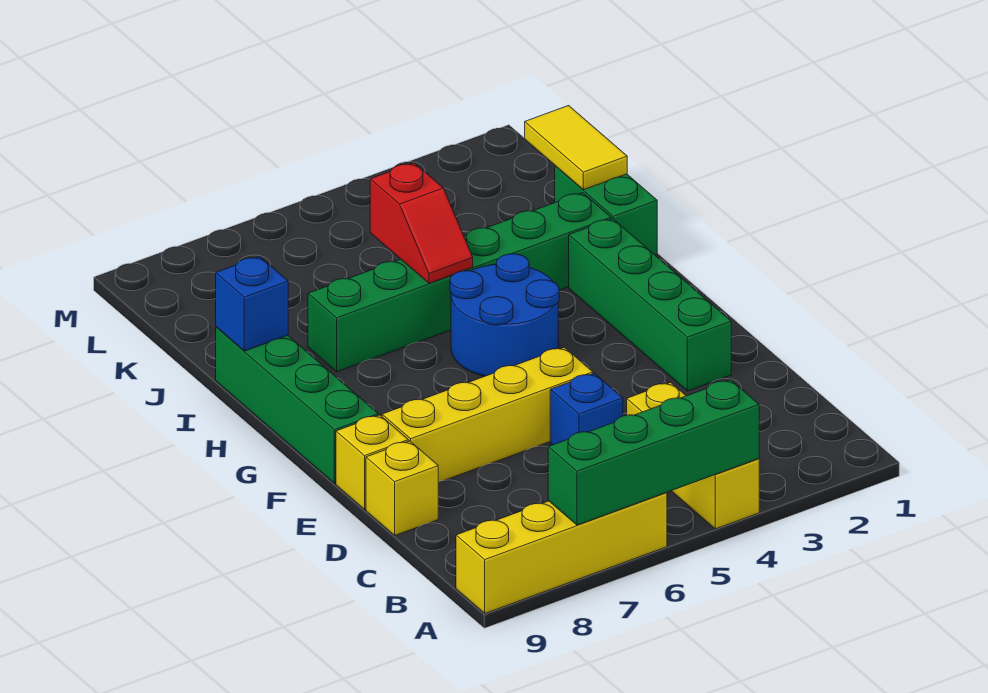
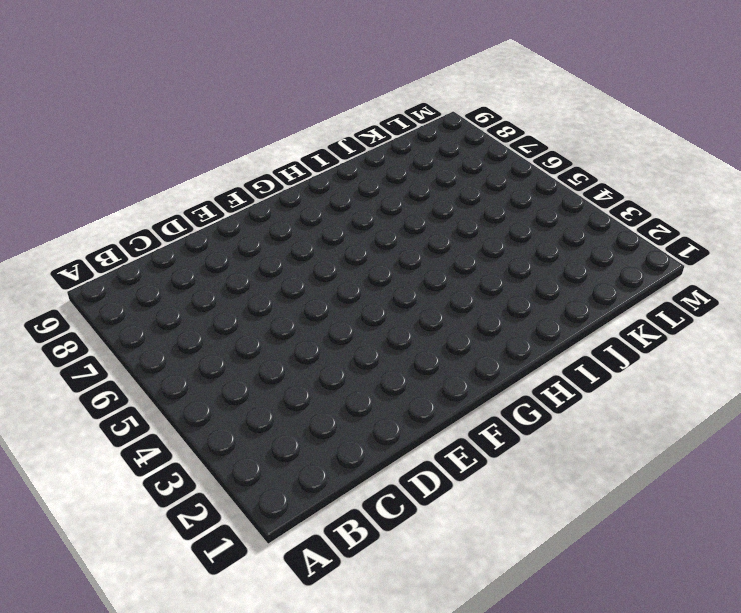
none -> yellow brick A4:C4 level 1
none -> yellow brick A6:A9 level 1
none -> blue brick D5 level 1

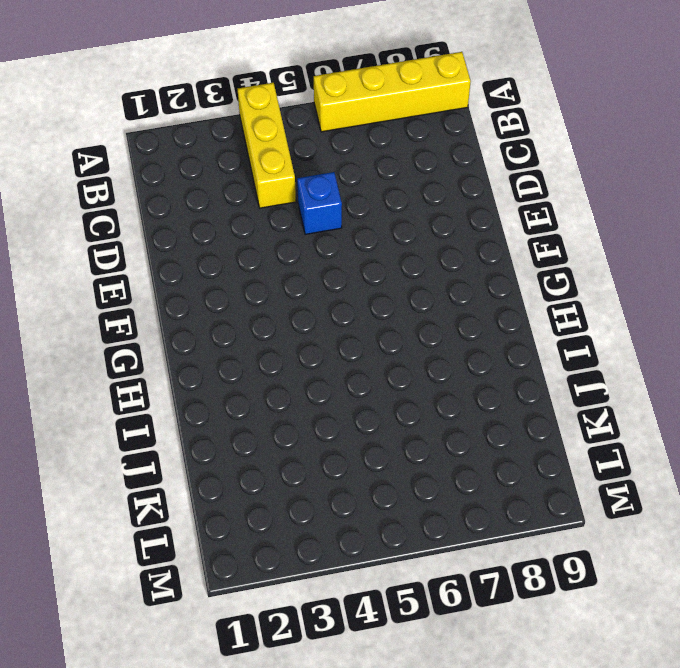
none -> yellow brick D9 level 1
none -> green brick E2:H2 level 1
none -> yellow brick E5:E8 level 1

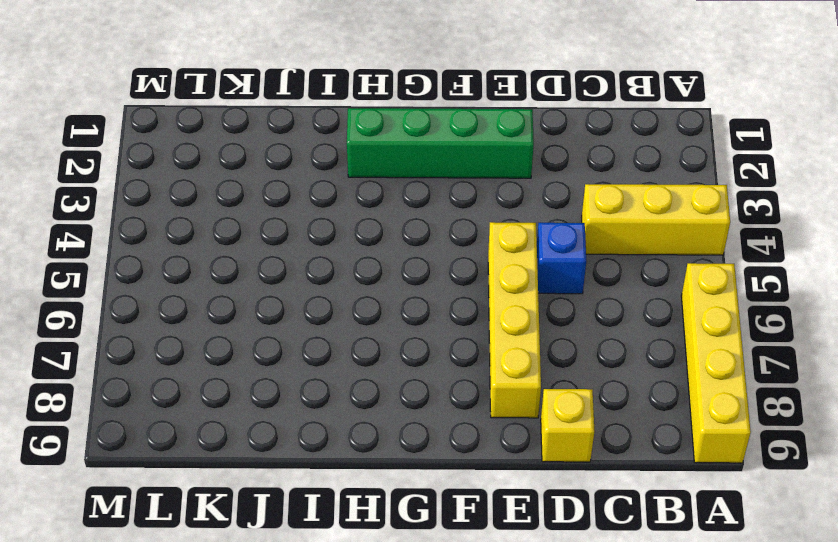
none -> yellow brick E9 level 1
none -> green brick F9:I9 level 1
none -> blue round brick G4:H5 level 1

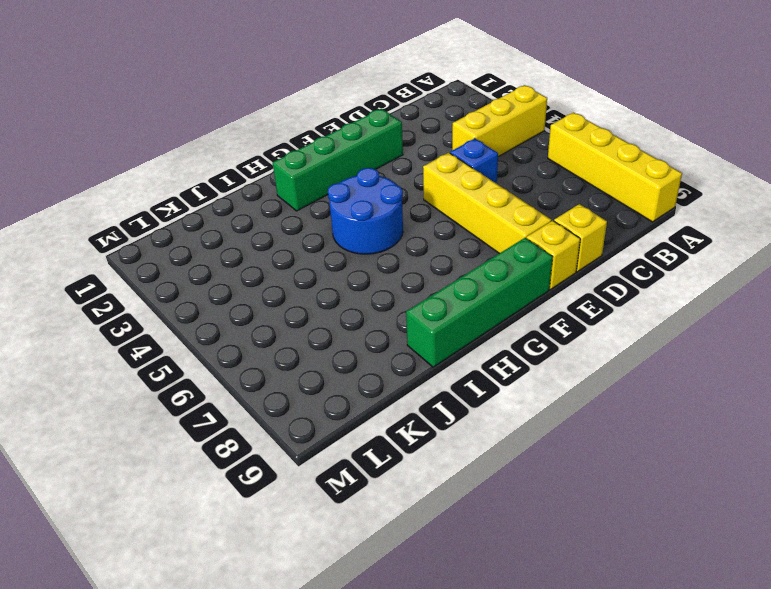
none -> green brick I1:J1 level 1
none -> green brick I2:I7 level 1
none -> green brick A4:A7 level 2

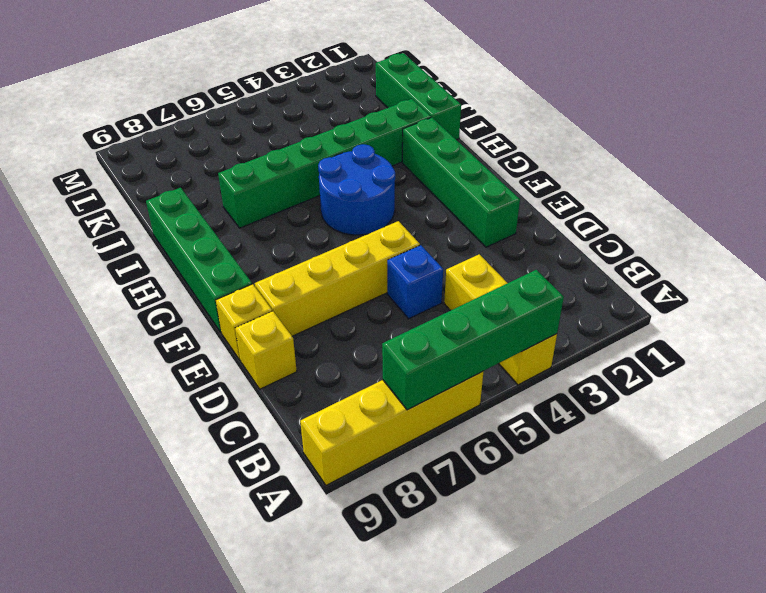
green brick I1:K1 level 1 -> green brick I1:J1 level 1
none -> red slope I5:J5 level 2 top J
none -> blue brick I9 level 2
none -> yellow tile J1:K1 level 2

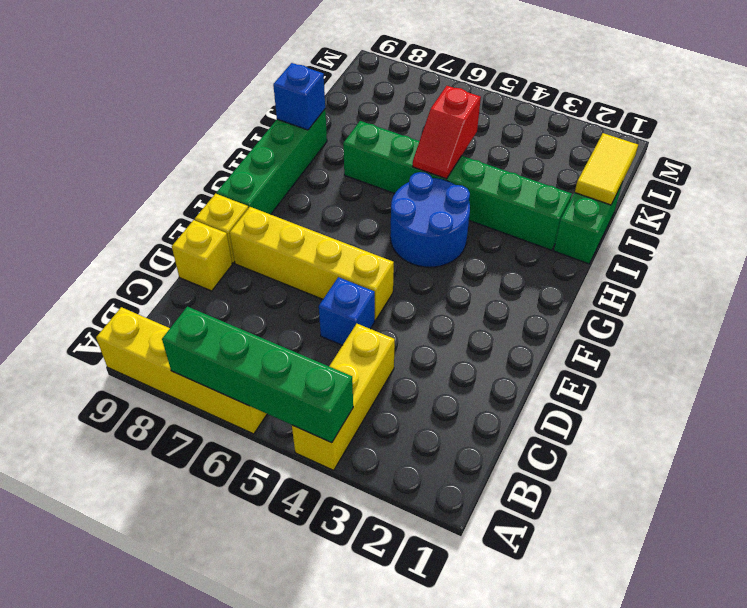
none -> green brick E2:H2 level 1

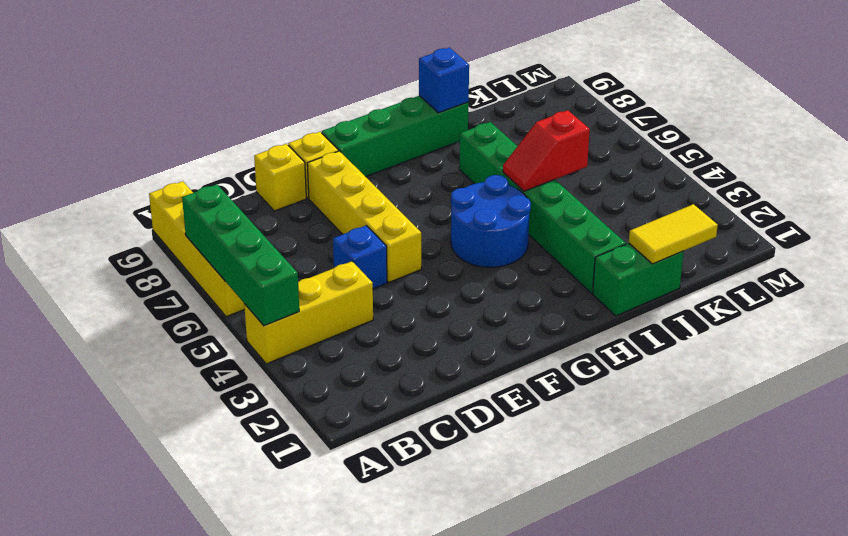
none -> green brick E2:H2 level 1

